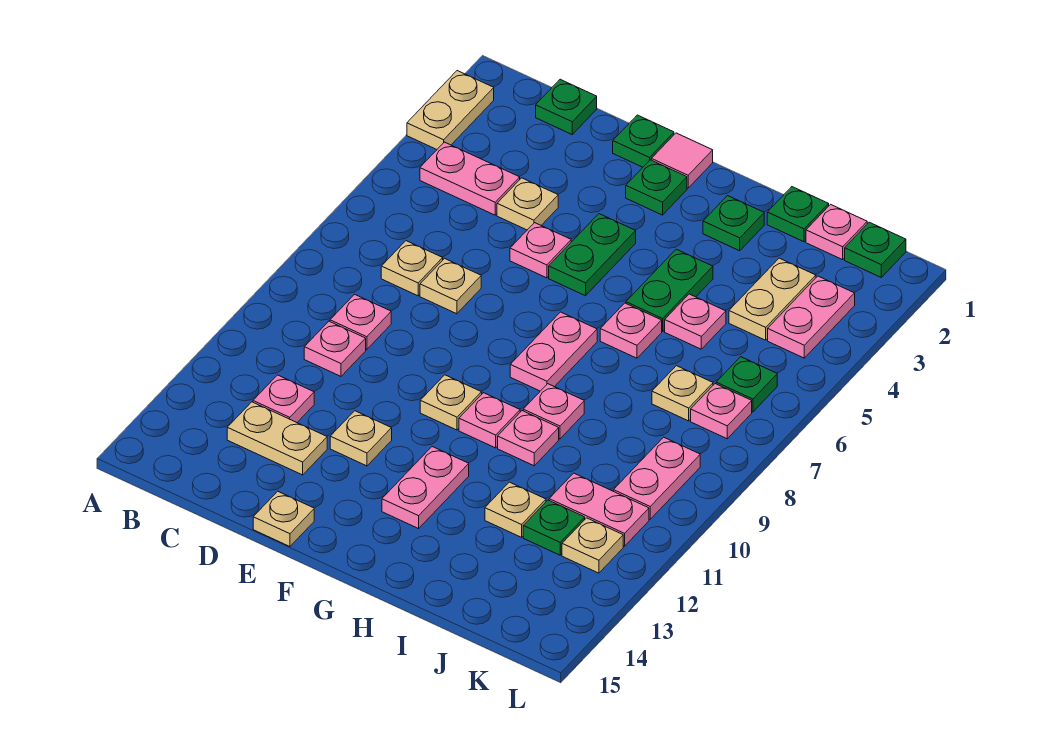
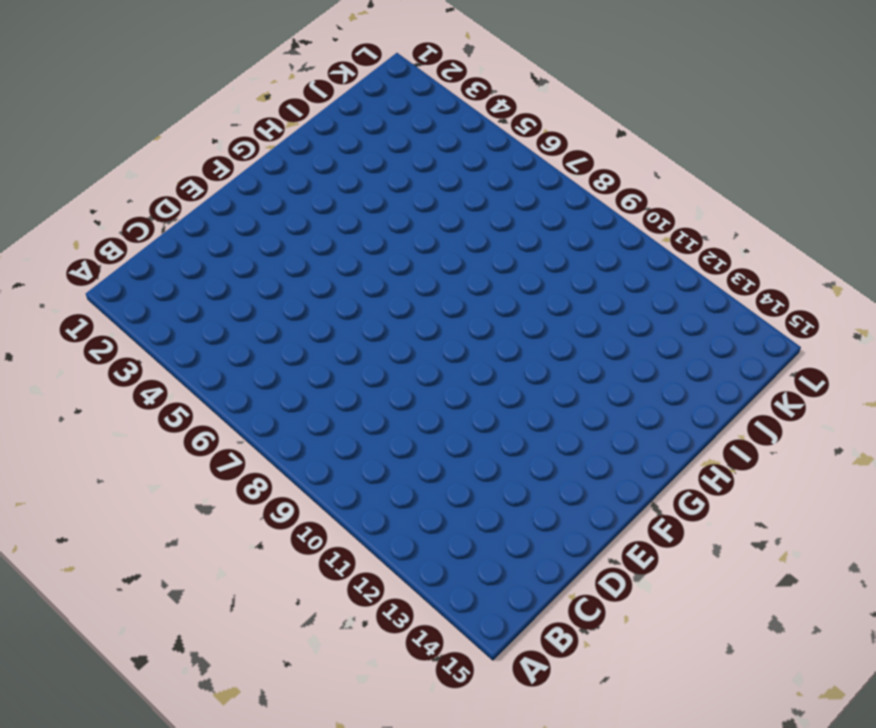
none -> tan plate A2:A3 level 1
none -> pink plate B4:C4 level 1
none -> green plate C1 level 1
none -> tan plate C7 level 1

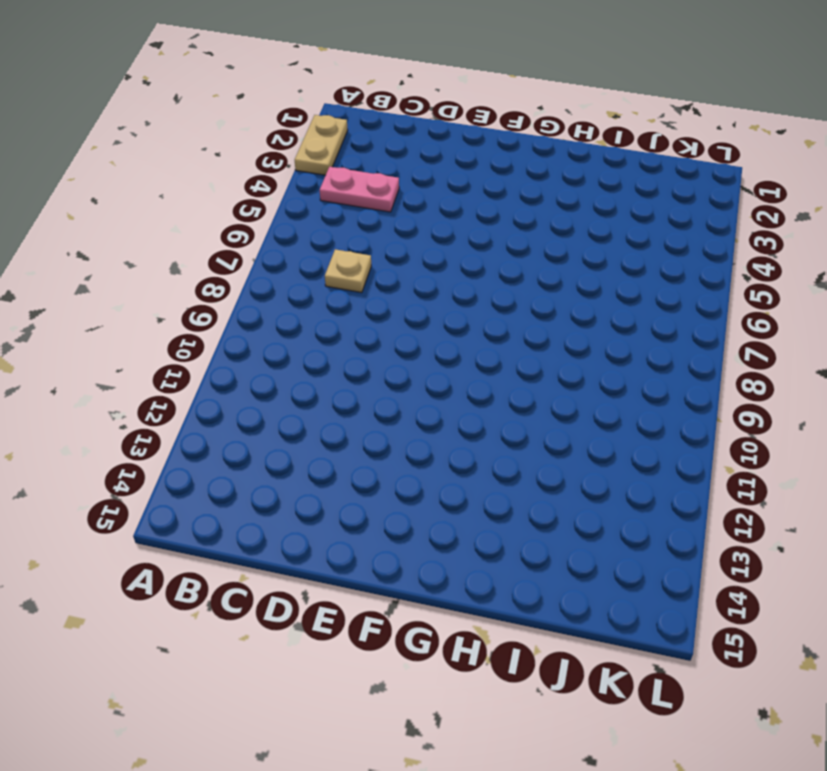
none -> green plate C1 level 1
none -> pink plate C9 level 1
none -> pink plate C10 level 1
none -> pink plate C12 level 1

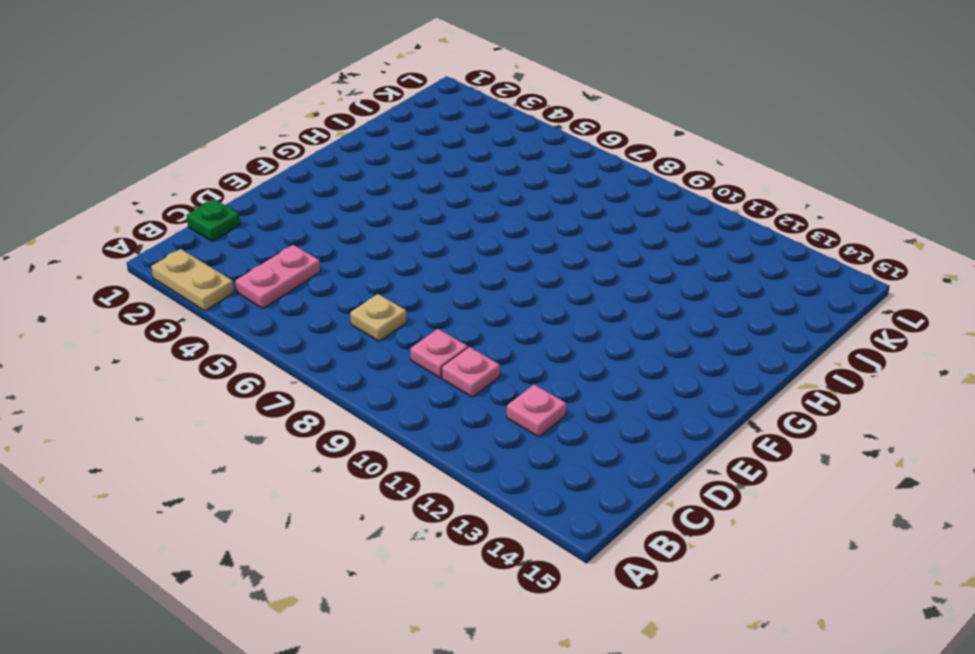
none -> tan plate C13:D13 level 1
none -> tan plate D4 level 1
none -> tan plate D7 level 1
none -> green plate E1 level 1

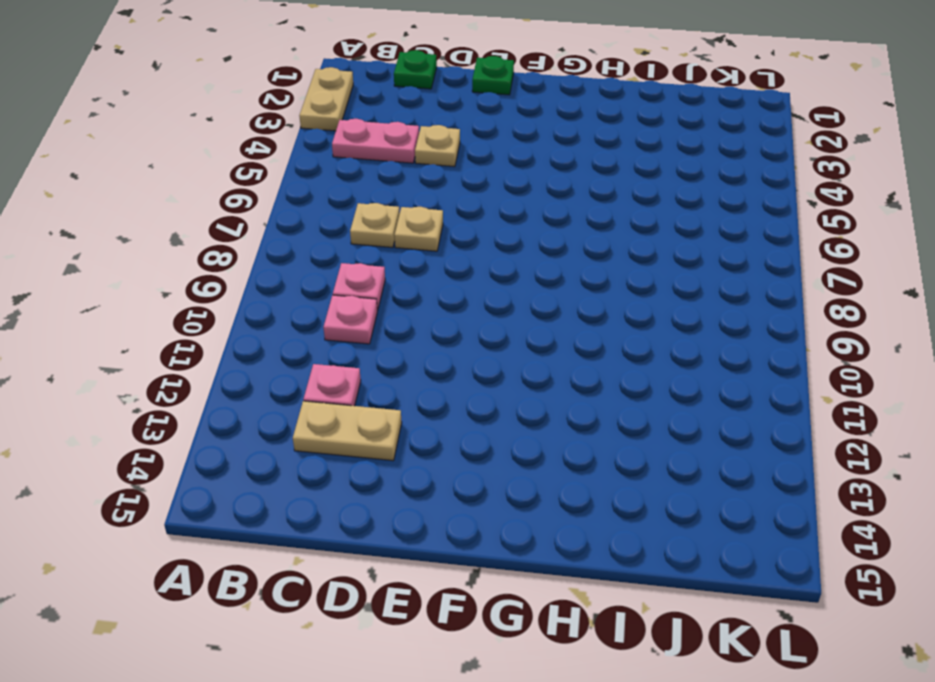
none -> pink plate E5 level 1
none -> tan plate E12 level 1
none -> tan plate E15 level 1
none -> pink tile F1 level 1

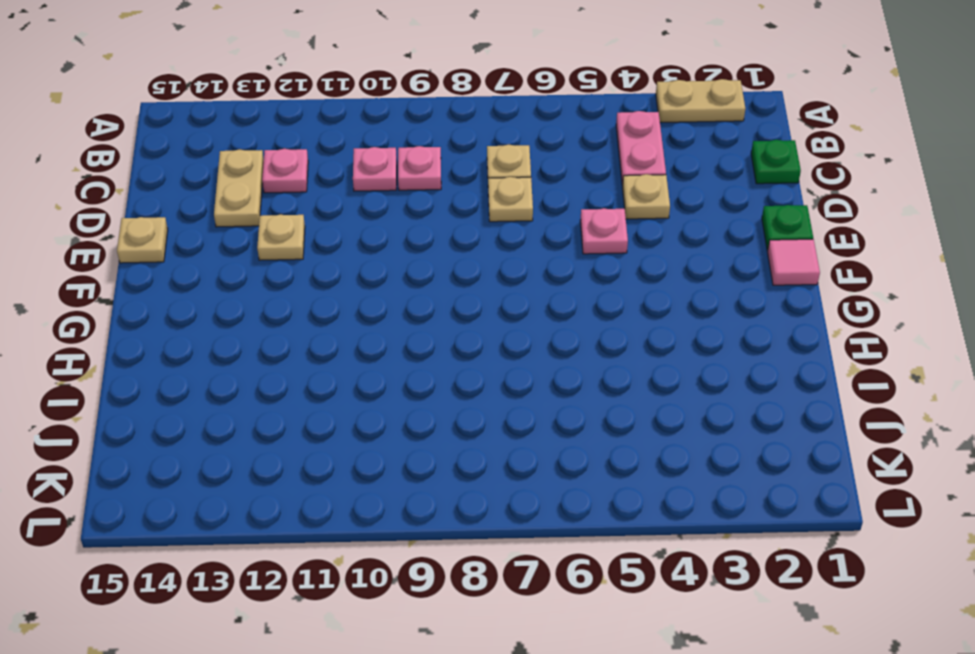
none -> green plate F2 level 1
none -> green plate F4:F5 level 1
none -> tan plate F10 level 1
none -> pink plate G7:G8 level 1

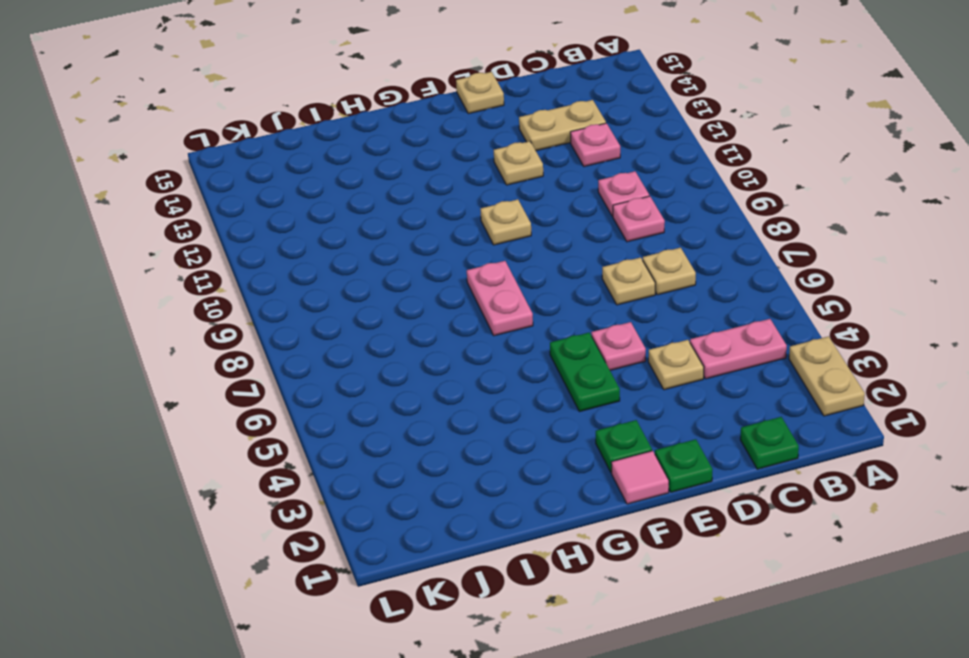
none -> pink plate G10 level 1
none -> pink plate G12:G13 level 1
none -> green plate H2 level 1
none -> green plate H4:H5 level 1

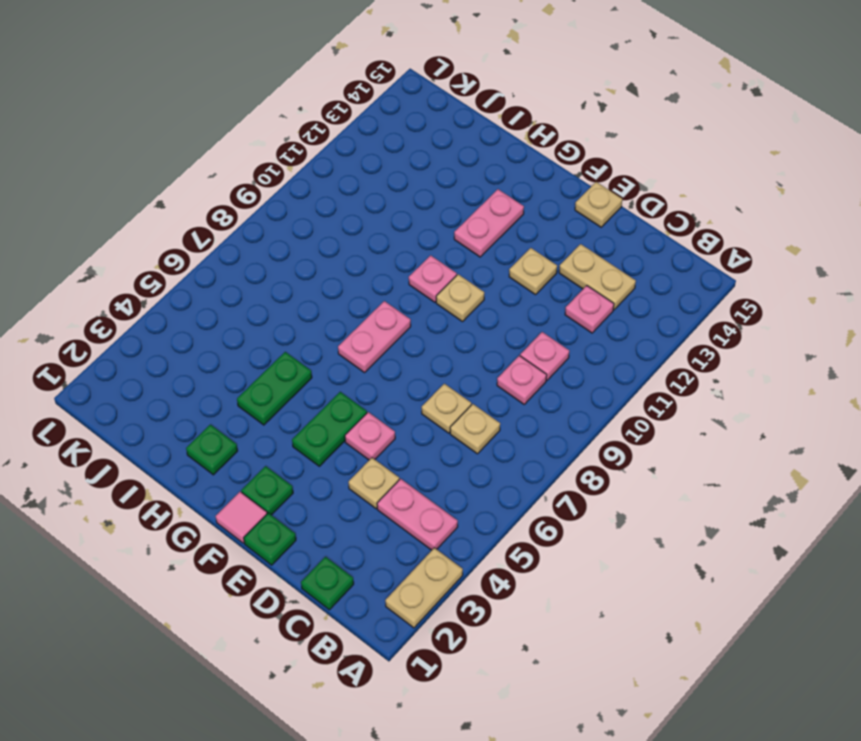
none -> pink plate H6 level 1
none -> pink plate H9 level 1
none -> pink plate H10 level 1
none -> green plate I1 level 1

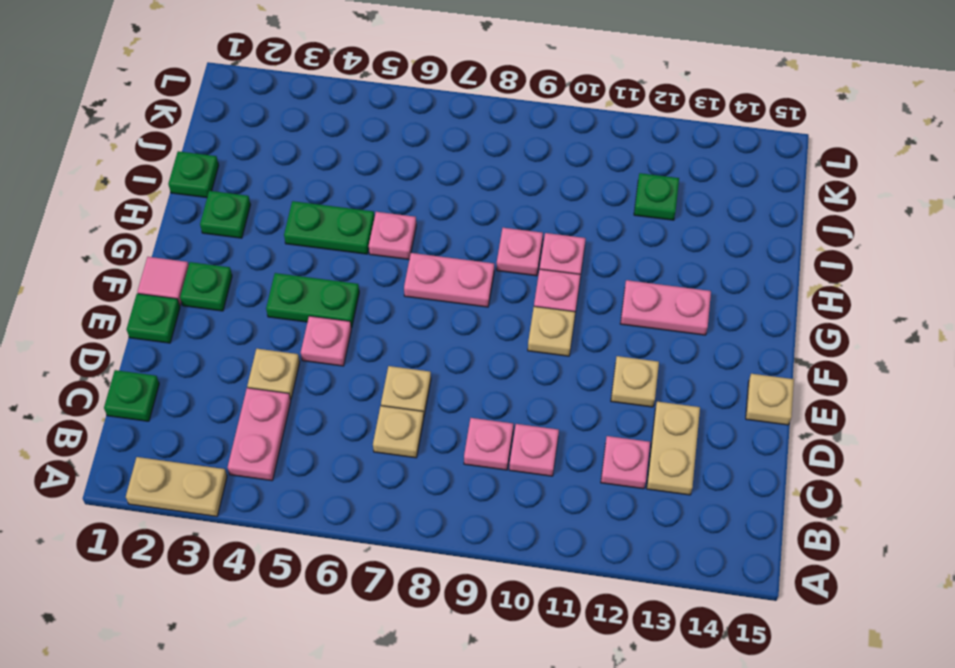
none -> pink plate I5 level 1
none -> tan plate I12 level 1
none -> pink plate J1 level 1
none -> tan plate J3:J4 level 1

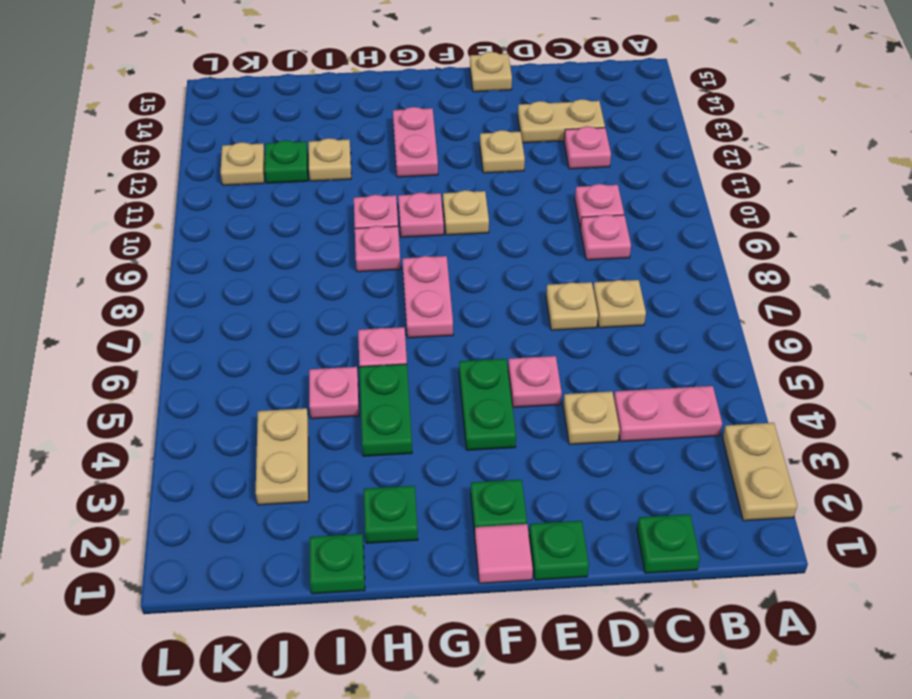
none -> pink plate J1 level 1
none -> tan plate J7 level 1
none -> pink plate J11:K11 level 1
none -> green plate K1 level 1

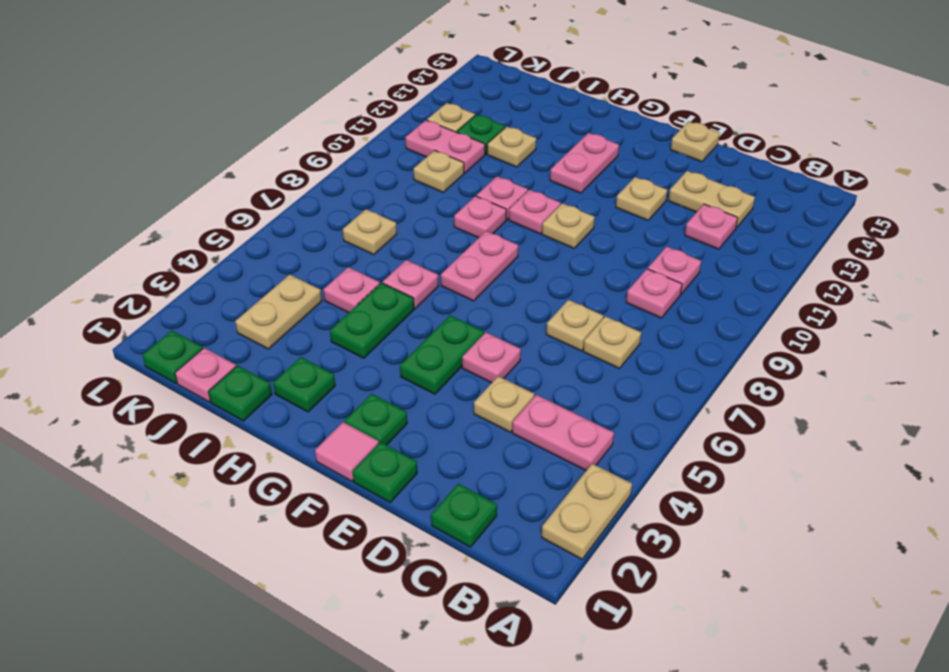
tan plate J10 level 1 -> none
none -> pink plate K3:K4 level 1
none -> green plate K6 level 1
none -> pink plate K7 level 1
none -> pink plate K9:K10 level 1

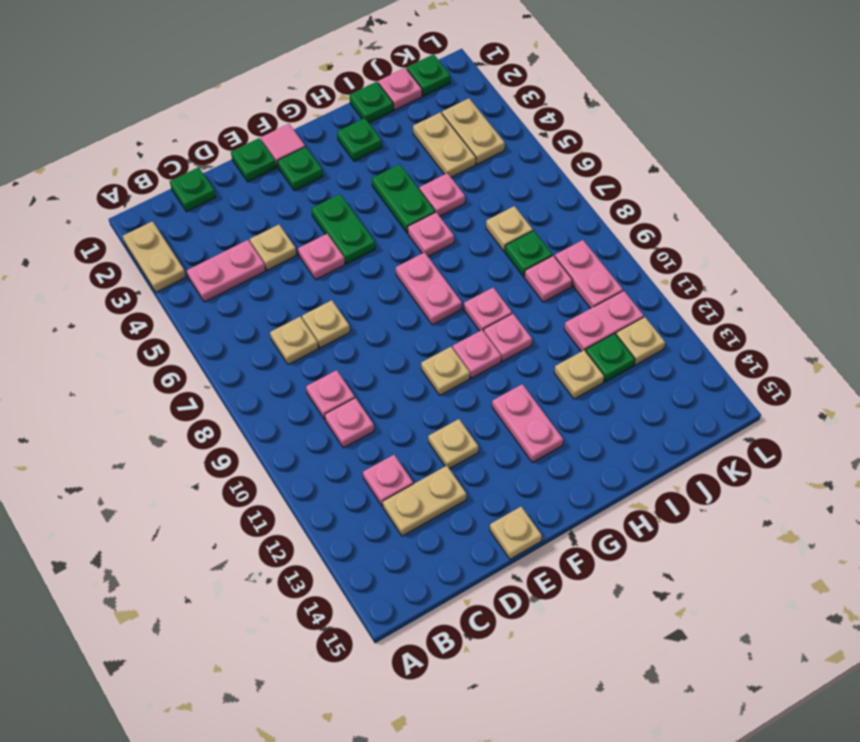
green plate J8 level 1 -> green plate K6 level 1
pink plate J9 level 1 -> pink plate K7 level 1
tan plate K3:K4 level 1 -> pink plate K3:K4 level 1

